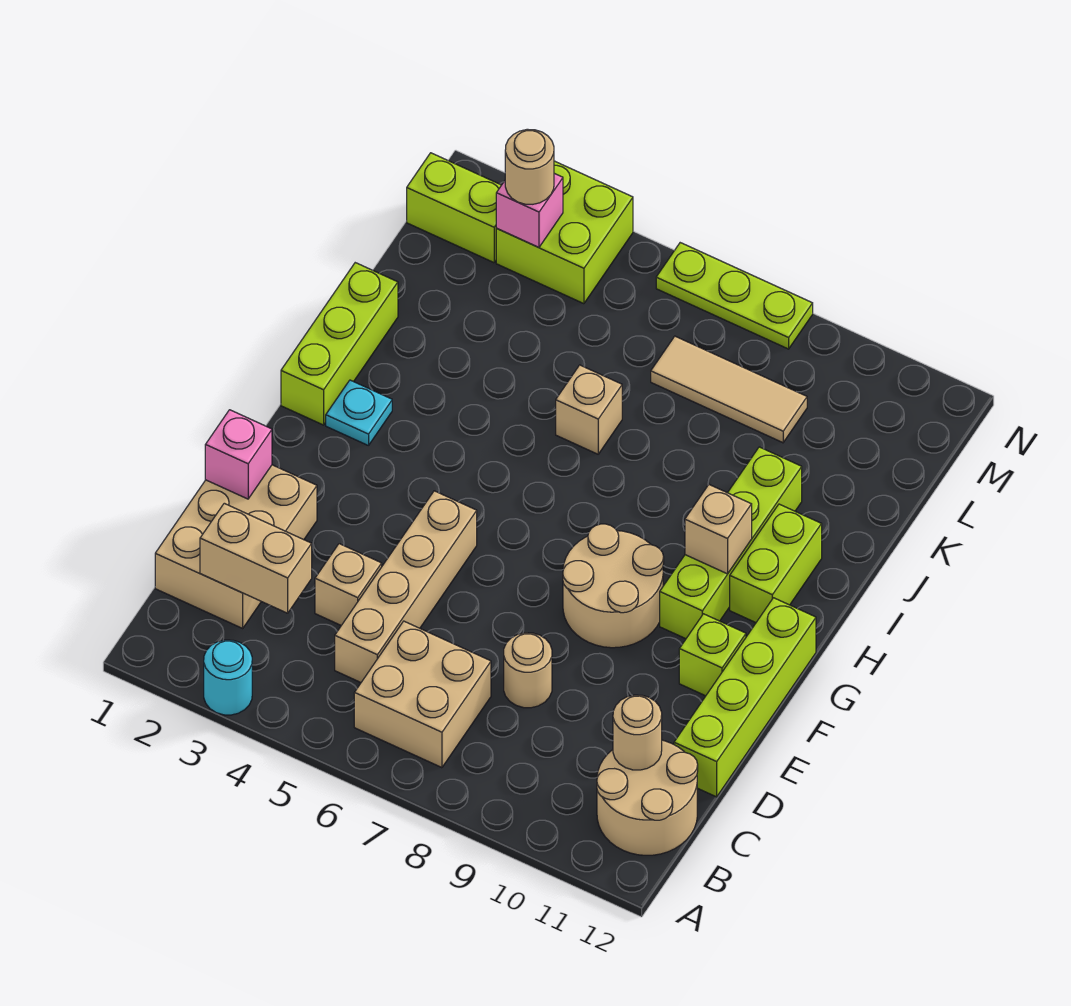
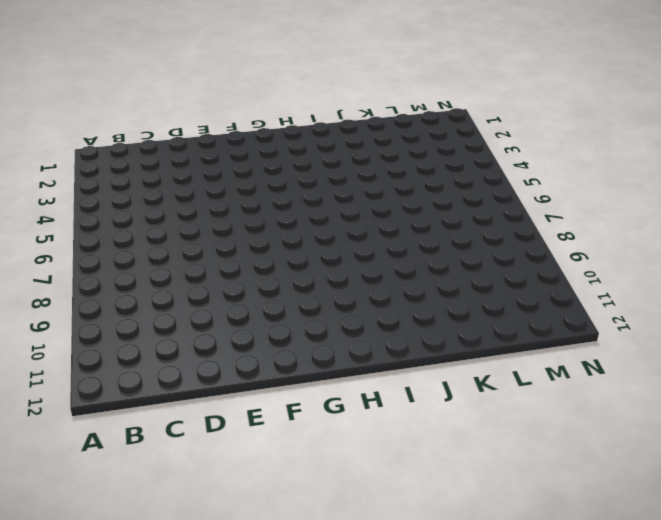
none -> cyan round brick A3 level 1
none -> tan brick B6:C7 level 1
none -> tan round brick B11:C12 level 1

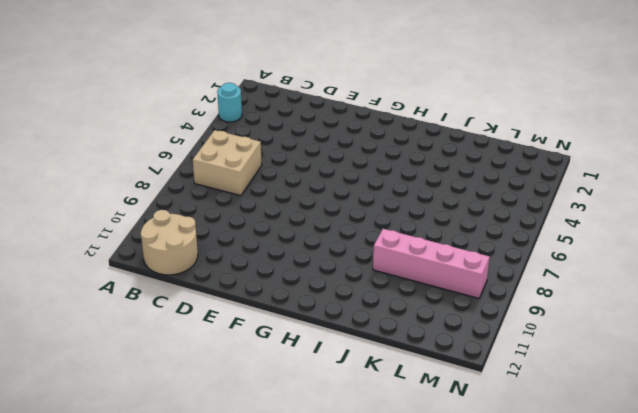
pink brick J9:M9 level 1 -> tan tile L7:L9 level 1
none -> tan brick C1:E2 level 1
none -> tan brick C5:F5 level 1
none -> tan brick D4 level 1

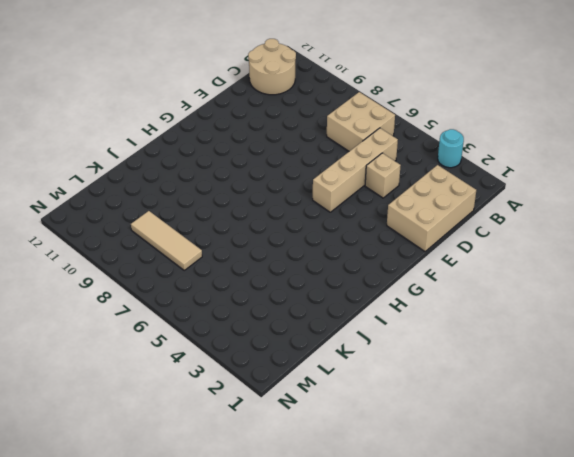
none -> tan round brick D8 level 1
none -> lime brick D12:G12 level 1
none -> tan round brick F8:G9 level 1

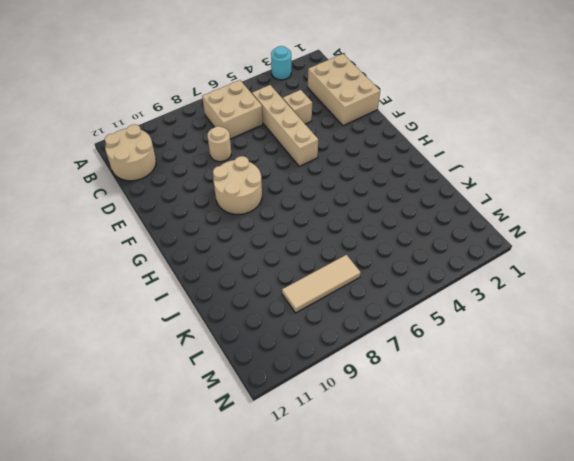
none -> lime brick D12:G12 level 1
none -> lime brick F11 level 1
none -> lime brick G10:J10 level 1

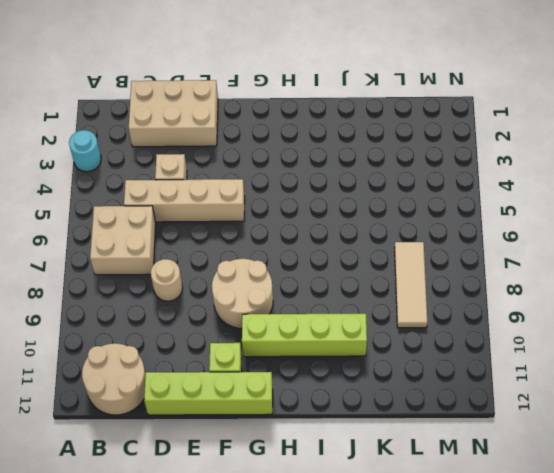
none -> lime brick H1:J1 level 1
none -> cyan plate H2 level 1
none -> lime brick H11:I11 level 1

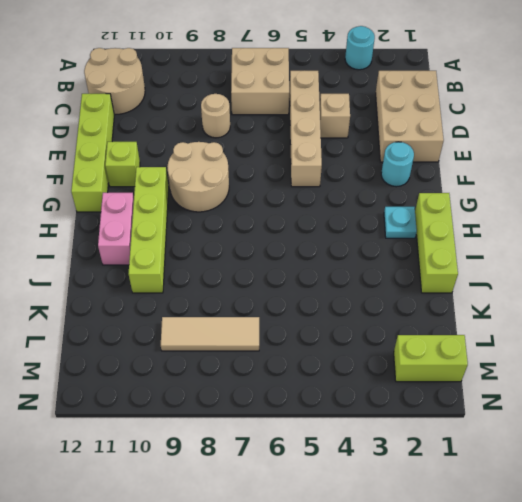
cyan round brick F2 level 1 -> none
pink brick H11:I11 level 1 -> lime brick H11:I11 level 1
none -> tan brick J6 level 1
none -> lime brick M3:N4 level 1
none -> lime plate N6:N8 level 1

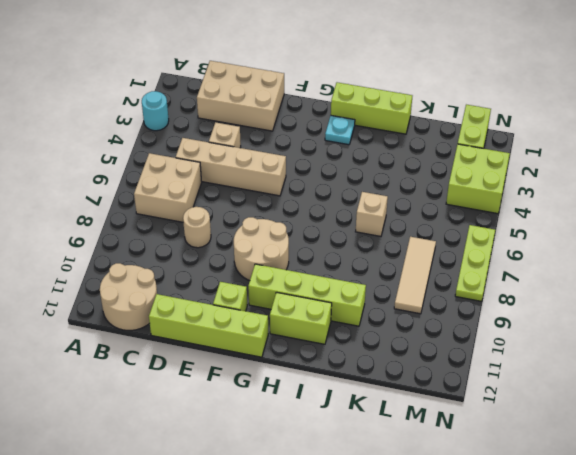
none -> tan brick C2:C3 level 2
none -> tan round brick C11 level 2
none -> pink brick E1 level 2

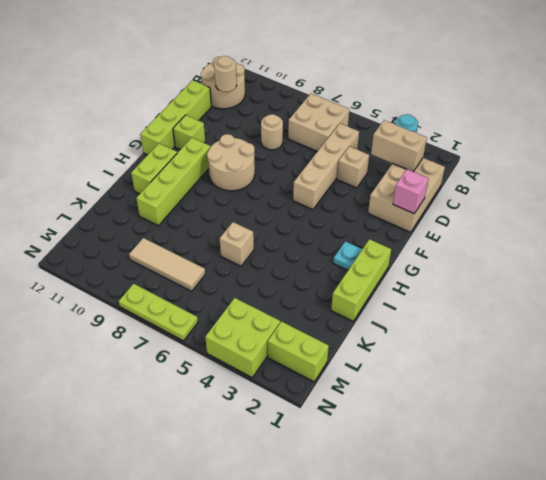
none -> tan brick H10 level 2
none -> pink brick M3 level 2
none -> tan round brick M3 level 3

